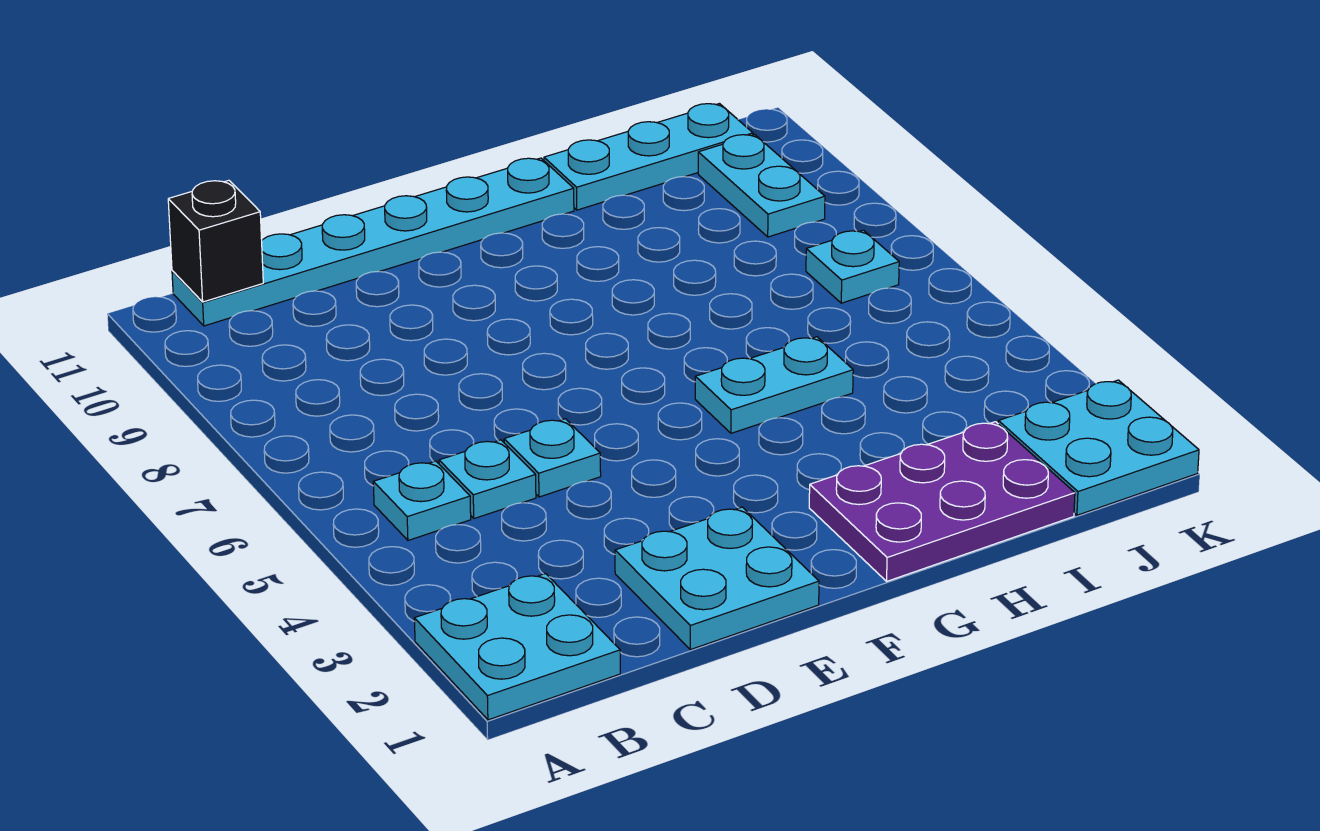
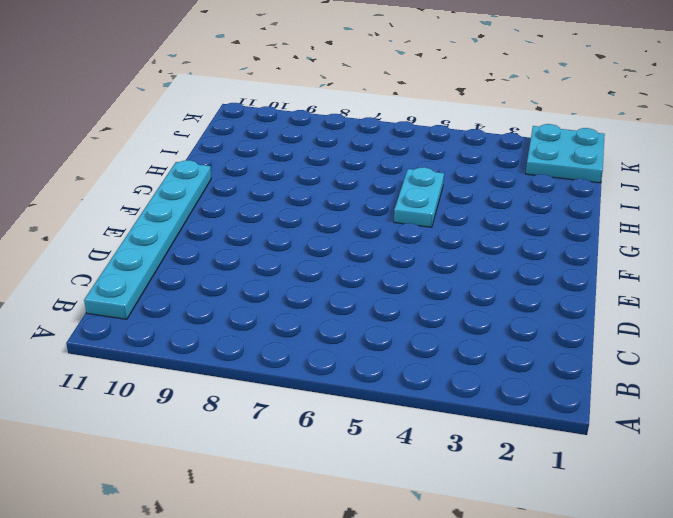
none -> cyan plate A1:B2 level 1
none -> cyan plate B5 level 1
none -> cyan plate C5 level 1

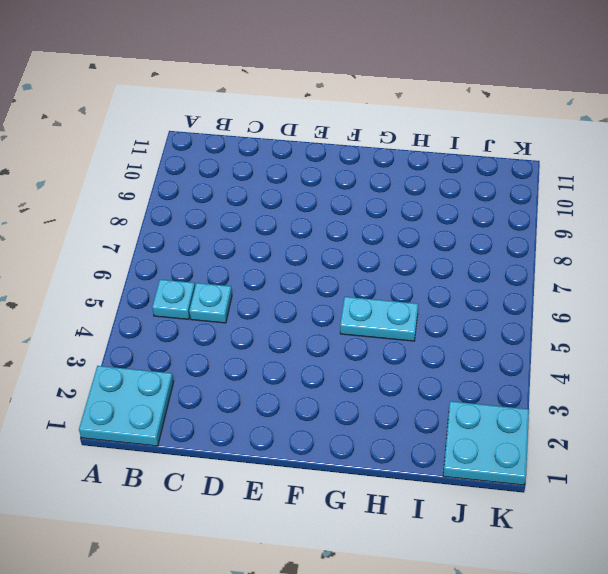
none -> cyan plate B11:G11 level 1
none -> cyan plate D1:E2 level 1
none -> cyan plate D5 level 1

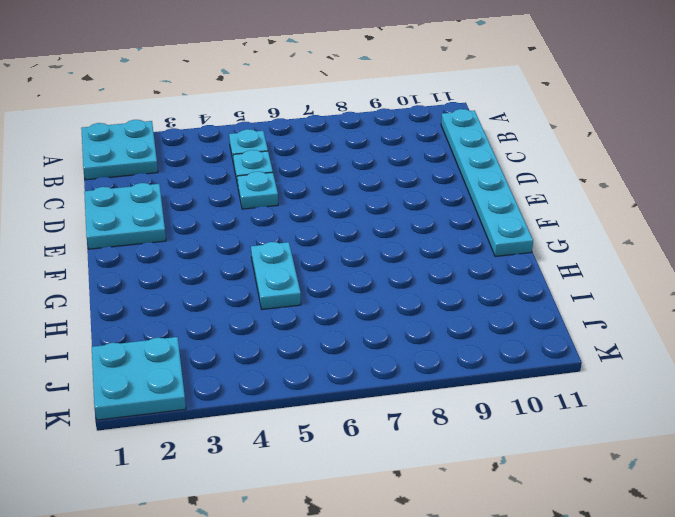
none -> purple plate G1:I2 level 1
none -> cyan plate H11:J11 level 1
none -> cyan plate J7 level 1

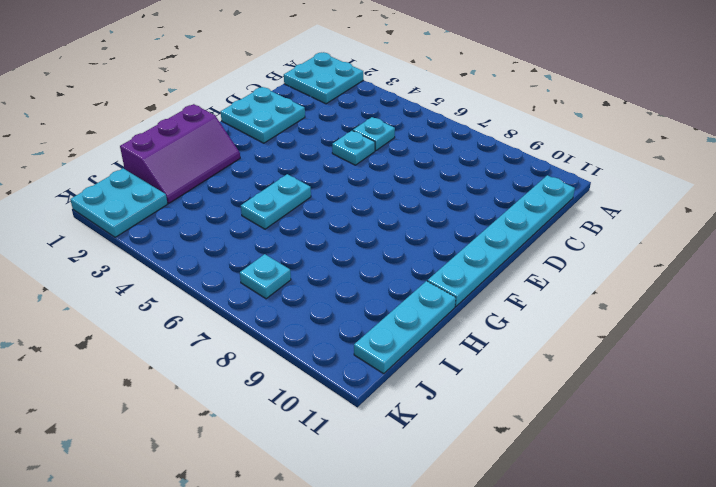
purple slope G1:I2 level 1 top 1 -> purple plate G1:I2 level 1
none -> cyan plate B5 level 1
none -> cyan plate J9:J10 level 1
none -> black brick B11 level 2

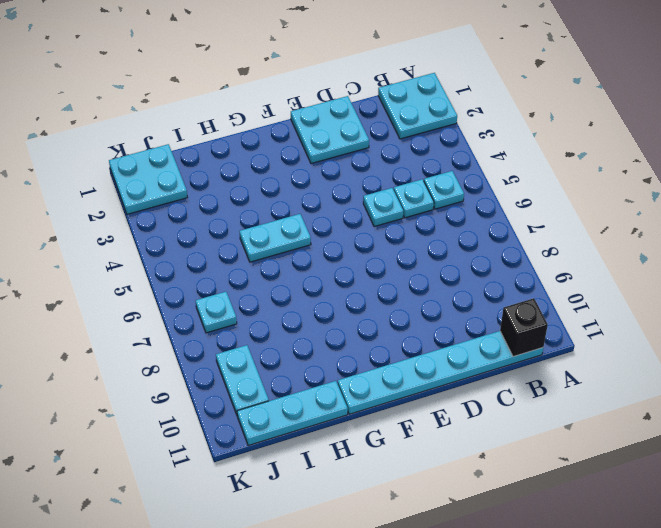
none -> purple plate G1:I2 level 1

